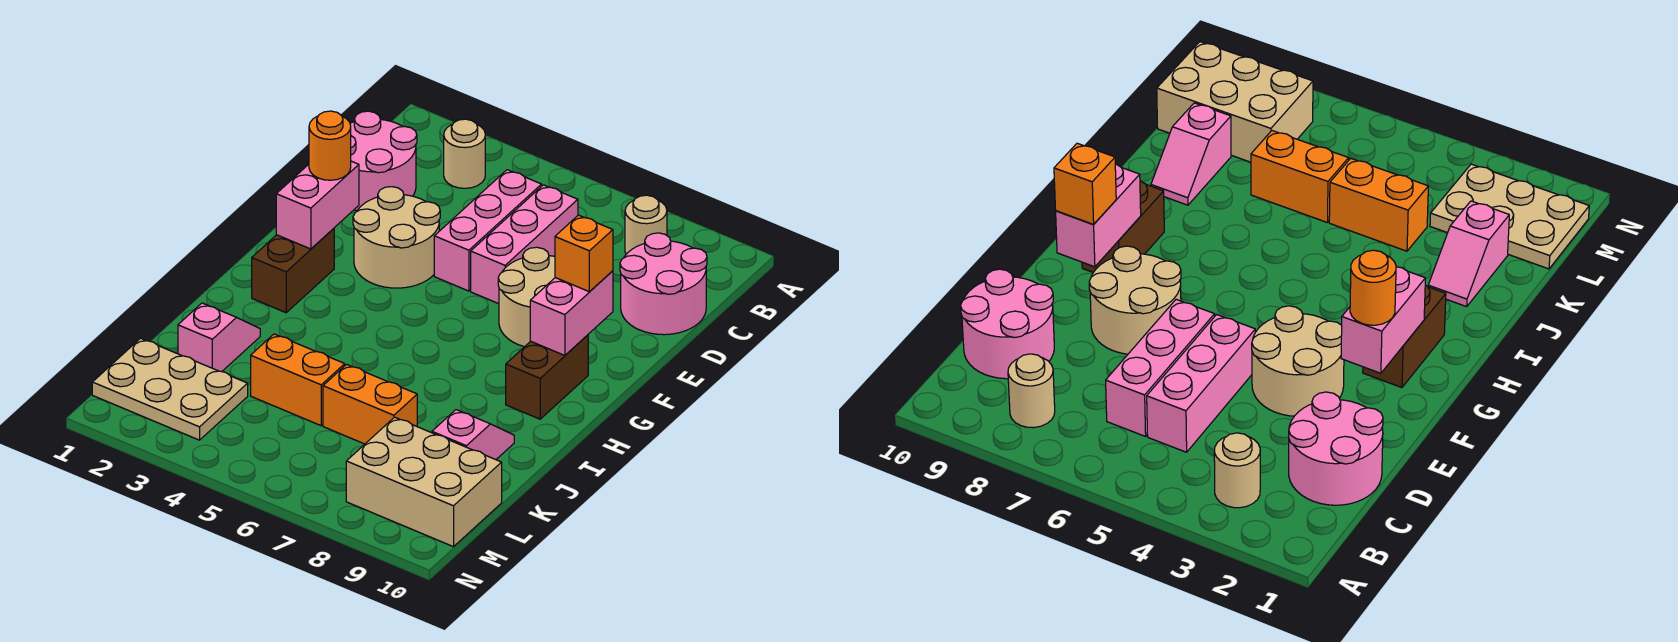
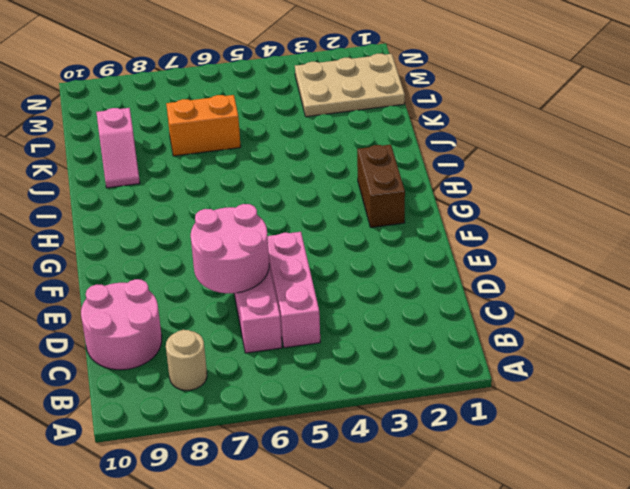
pink round brick D6:E7 level 2 -> pink round brick C1:D2 level 1
none -> tan round brick B3 level 1
none -> tan round brick E3:F4 level 1
none -> tan round brick E7:F8 level 1

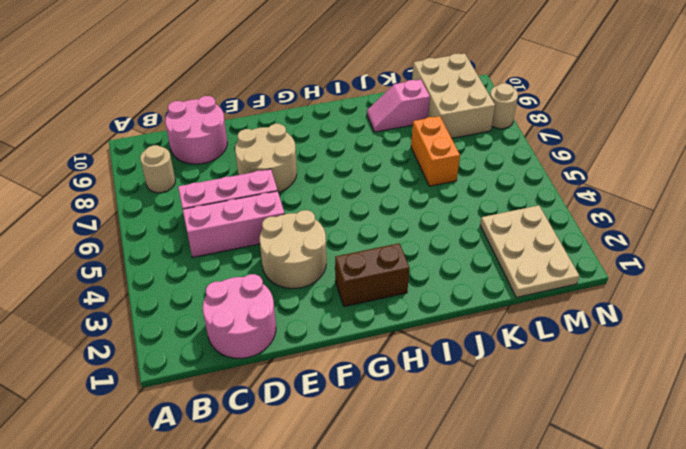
tan round brick N8 level 1 -> tan round brick B3 level 1
none -> brown brick G9:H9 level 1
none -> pink slope J2:K2 level 1 top K
none -> orange brick K4:K5 level 1

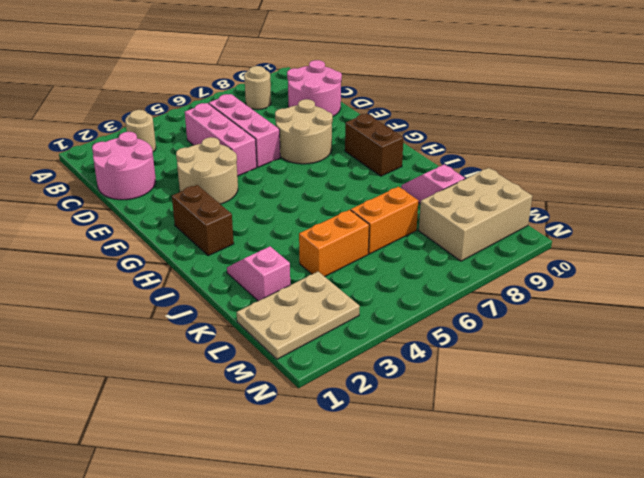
none -> pink brick F2:G2 level 2
none -> pink brick F9:G9 level 2
none -> orange round brick F2 level 3

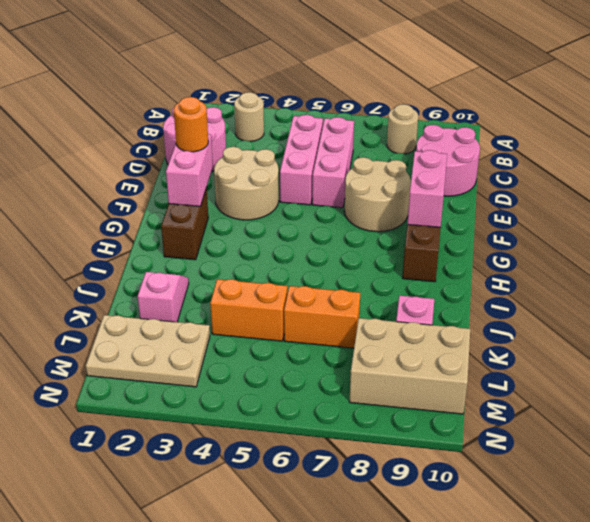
none -> orange brick F9 level 3

